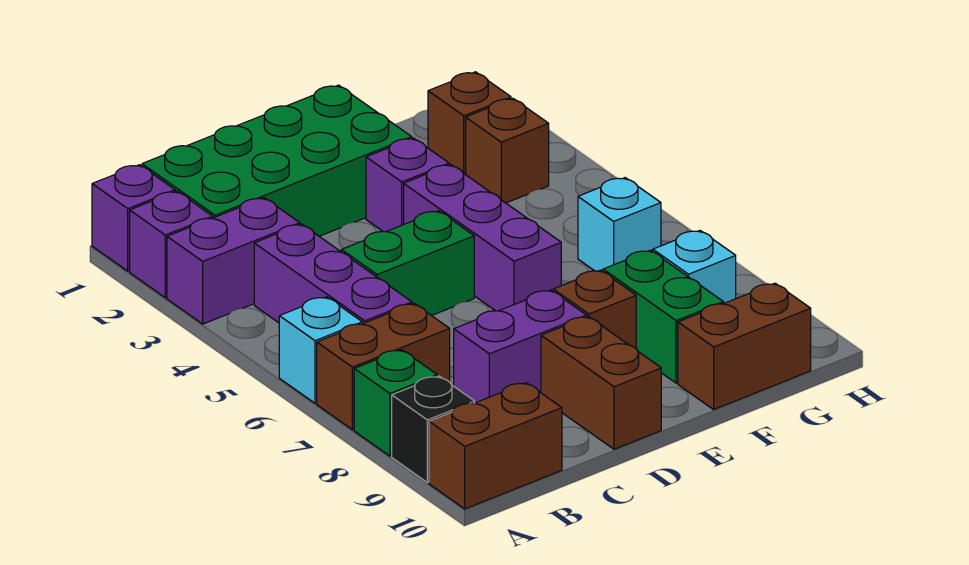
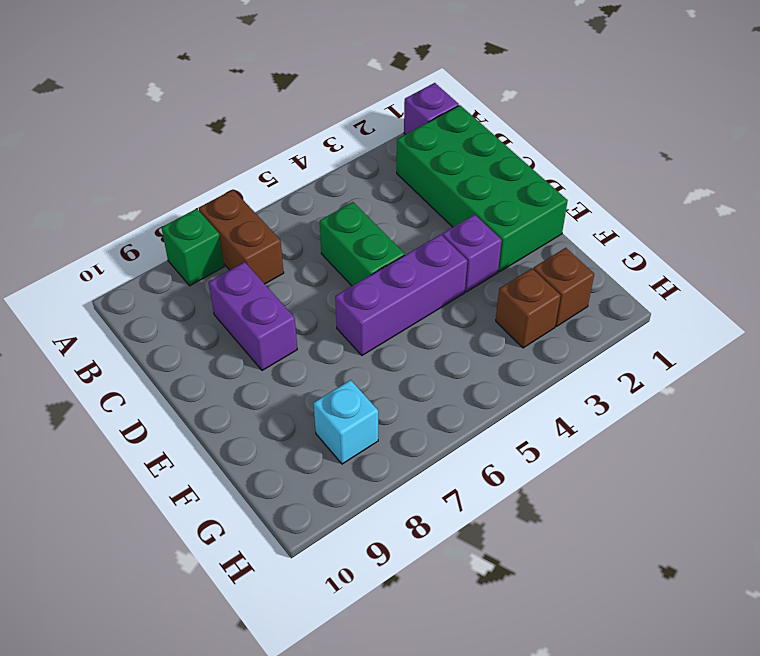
none -> purple brick A2 level 1
none -> purple brick A3:B3 level 1
none -> cyan brick A6 level 1

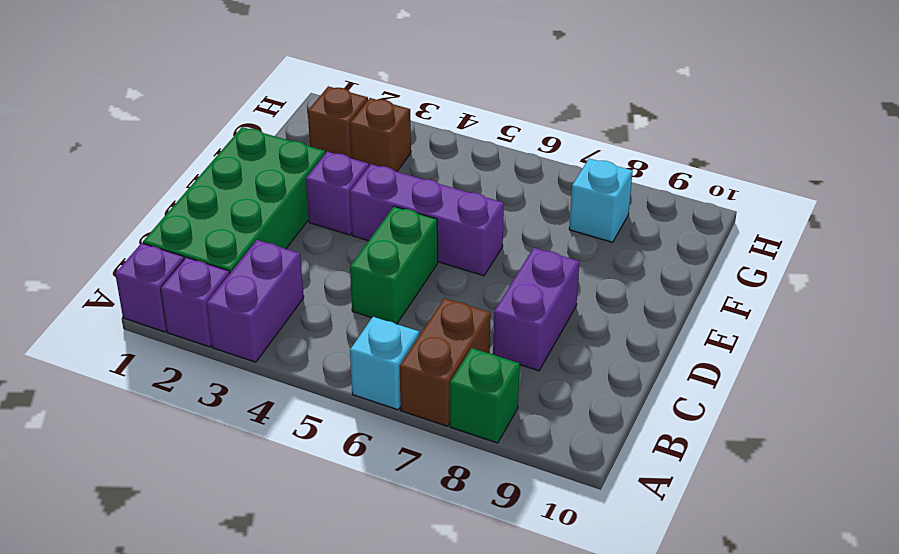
none -> black brick A9 level 1
none -> brown brick A10:B10 level 1
none -> purple brick B4:B6 level 1

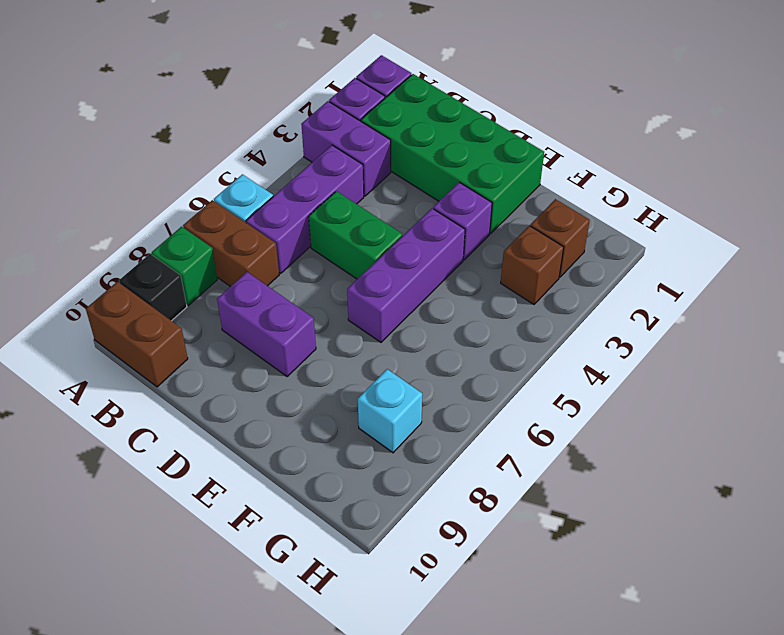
none -> brown brick D9:D10 level 1
none -> brown brick E8 level 1
none -> green brick F8:F9 level 1

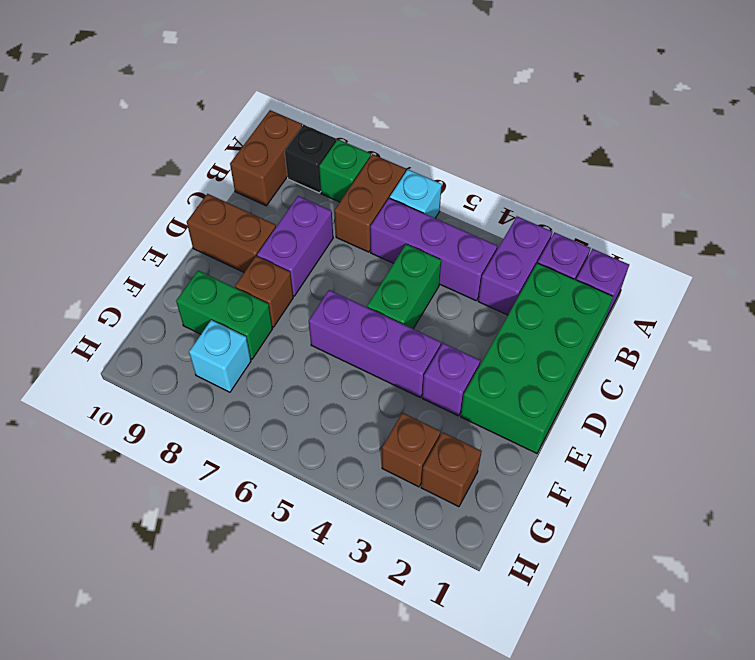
none -> brown brick F10:G10 level 1
none -> cyan brick G6 level 1

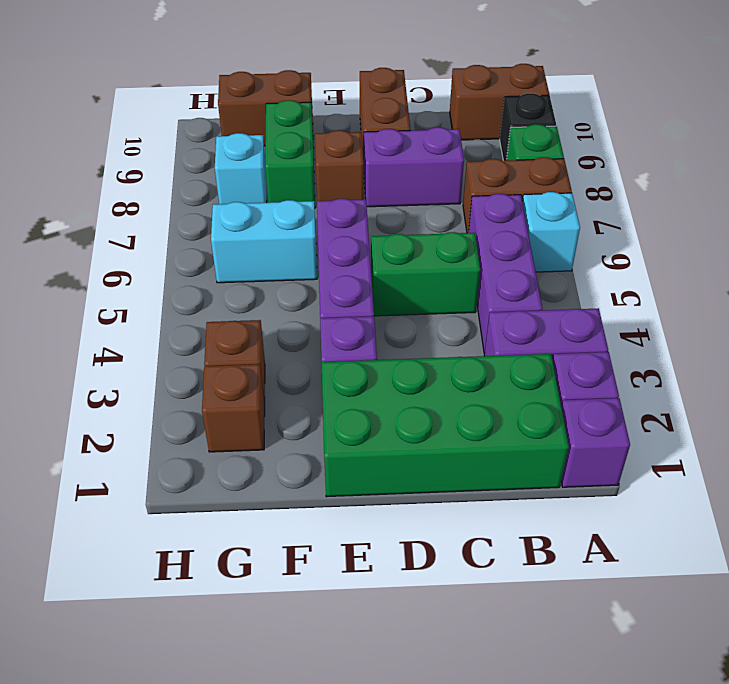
cyan brick F6:G6 level 1 -> cyan brick G6 level 1

